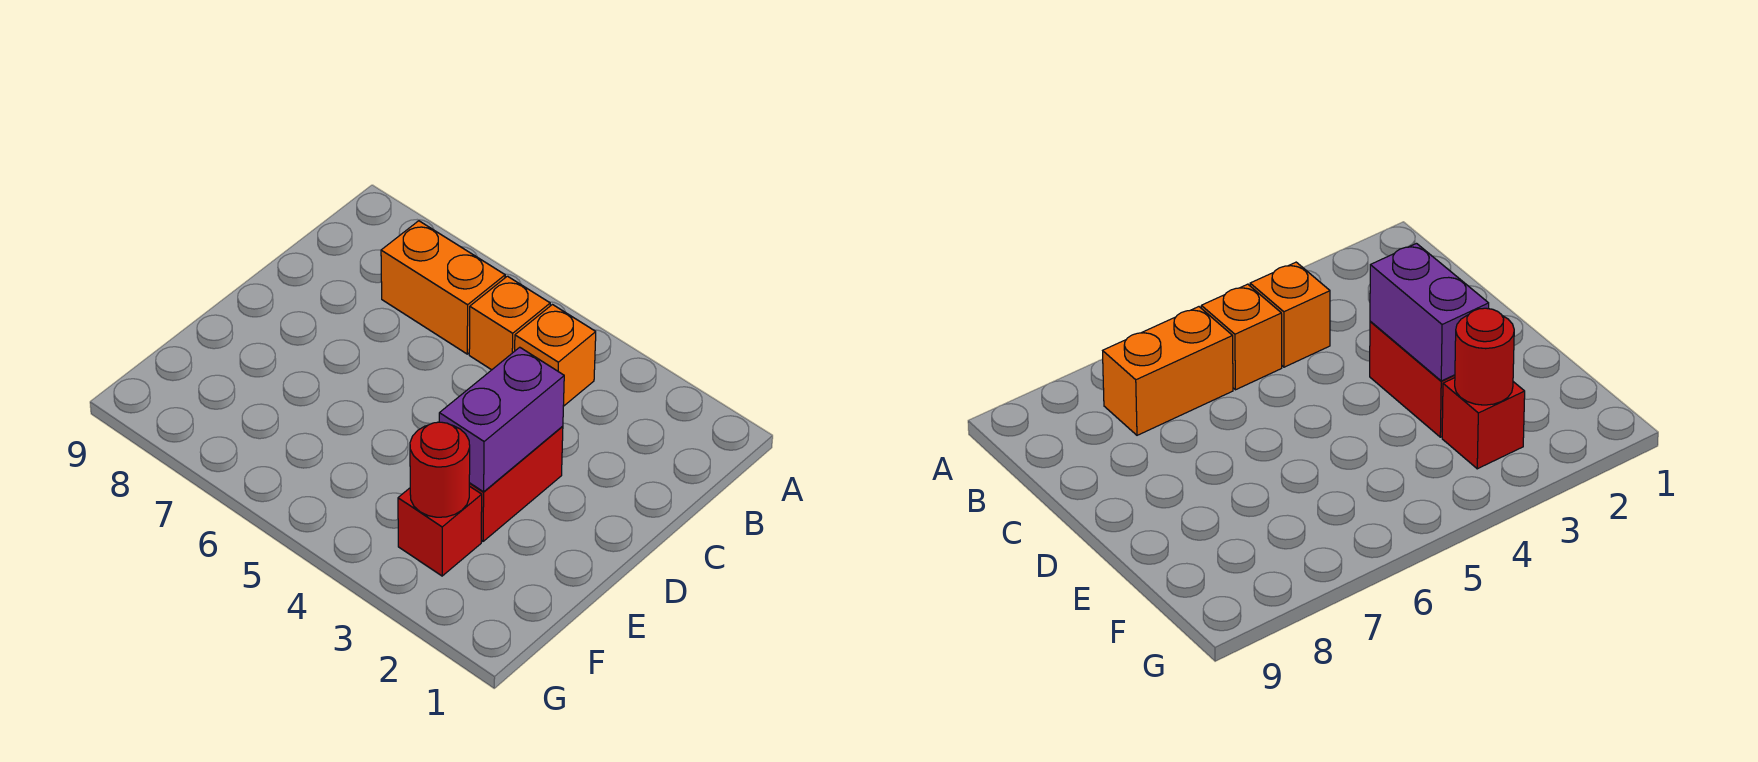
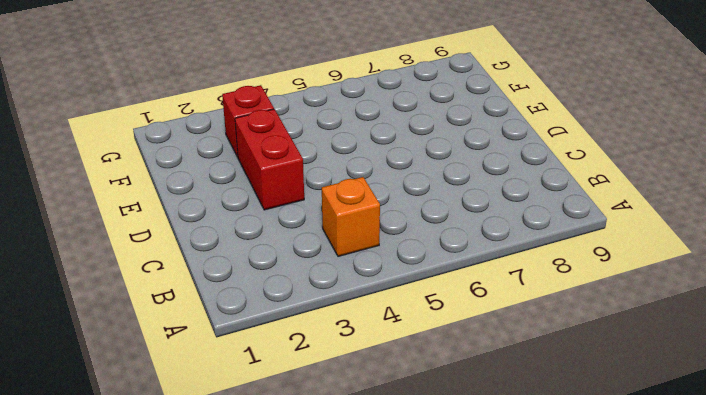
none -> orange brick B5 level 1
none -> orange brick B6:B7 level 1

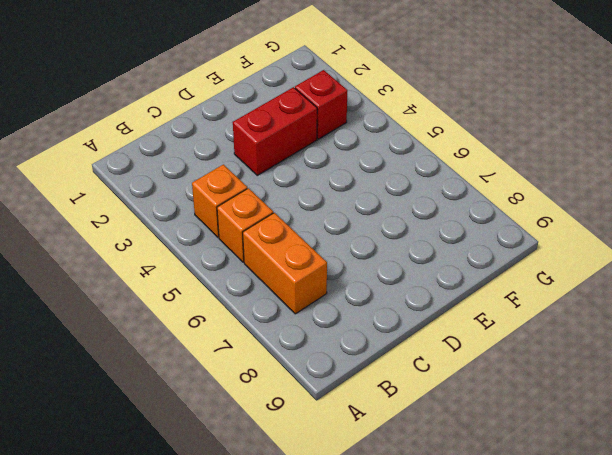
none -> purple brick D3:E3 level 2
none -> red round brick F3 level 2

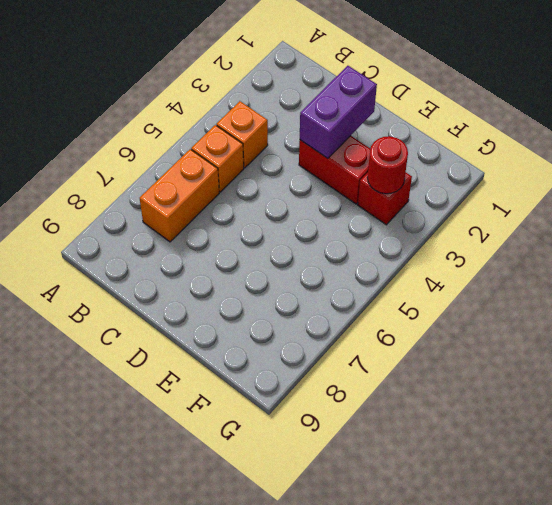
purple brick D2:D3 level 2 -> purple brick D3:E3 level 2

